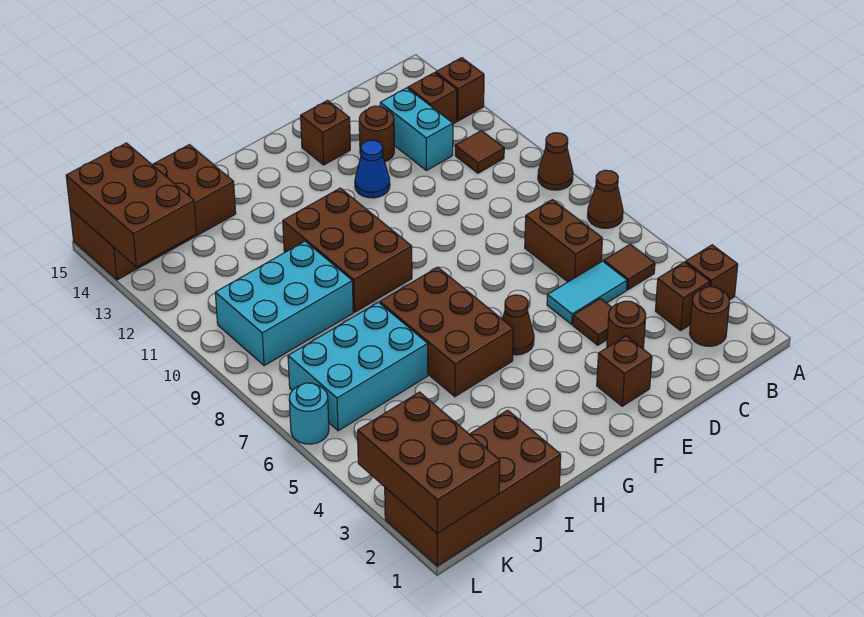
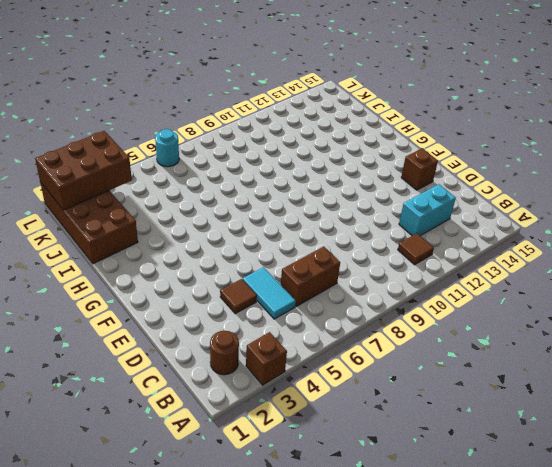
none -> brown cone A7 level 1
none -> brown cone A9 level 1
none -> brown brick A13 level 1

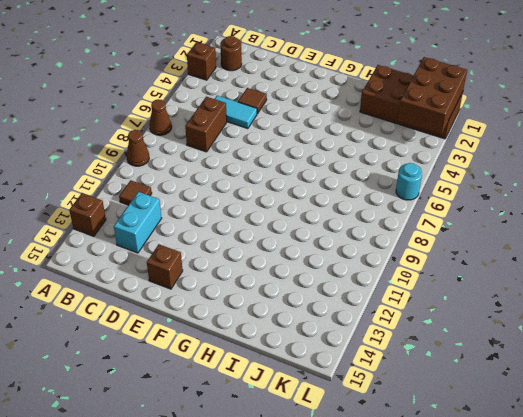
none -> brown brick B3 level 1
none -> brown tile B5 level 1
none -> brown brick B13 level 1

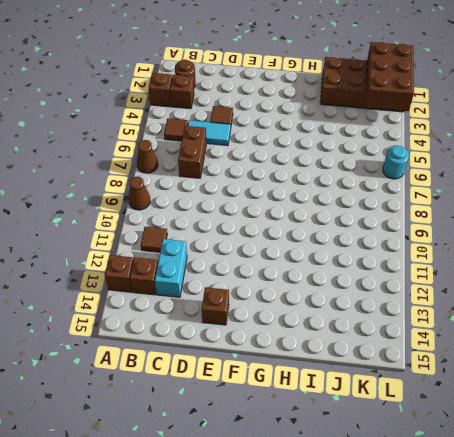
none -> brown round brick D3 level 1
none -> brown round brick D13 level 1
none -> brown brick E2 level 1

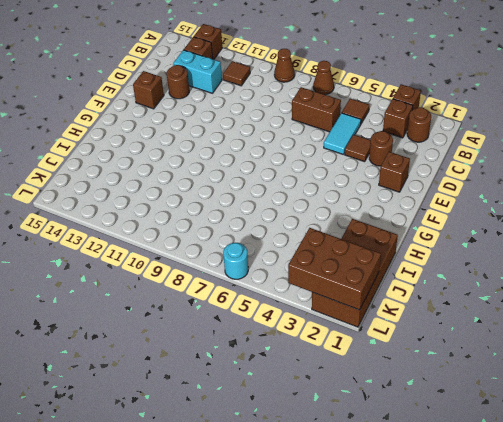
none -> blue cone E12 level 1
none -> brown cone F5 level 1
none -> brown brick G5:H7 level 1

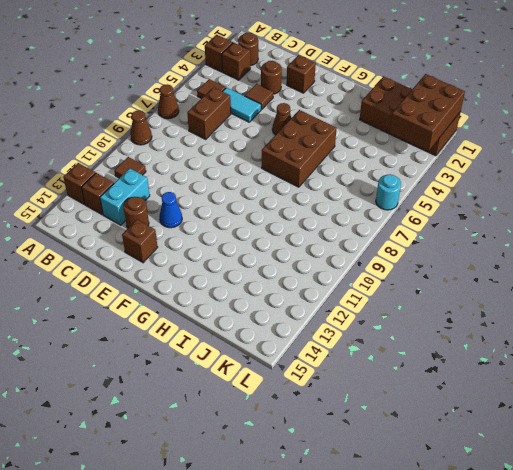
none -> brown brick G9:H11 level 1
none -> cyan brick I6:K7 level 1
none -> cyan brick I9:K10 level 1

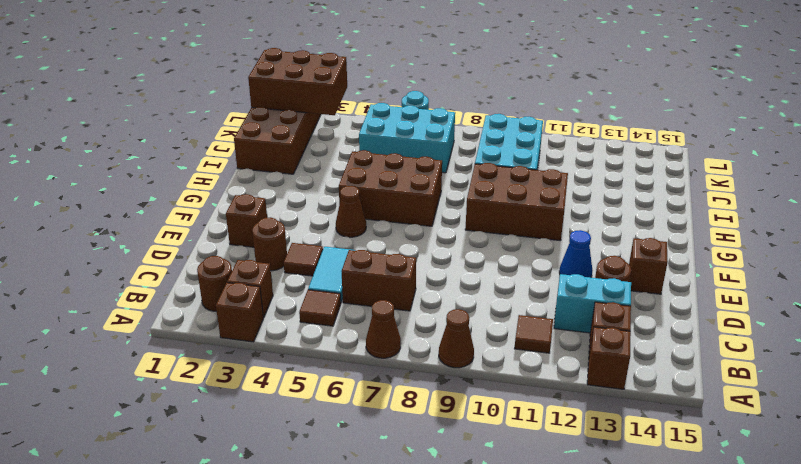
cyan brick J5:K7 level 1 -> cyan brick I6:K7 level 1
none -> brown brick I14:L15 level 1
none -> brown brick K13:L15 level 2

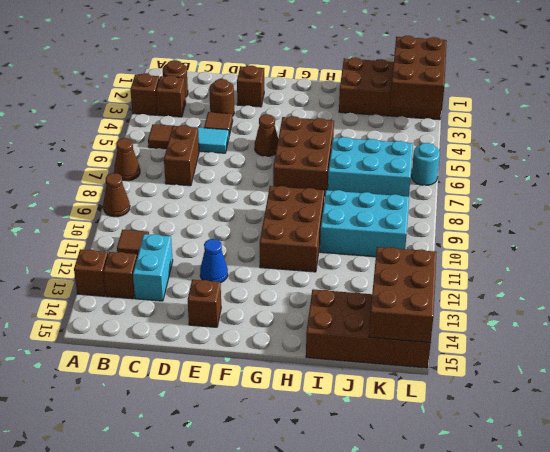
none -> brown round brick D13 level 1

